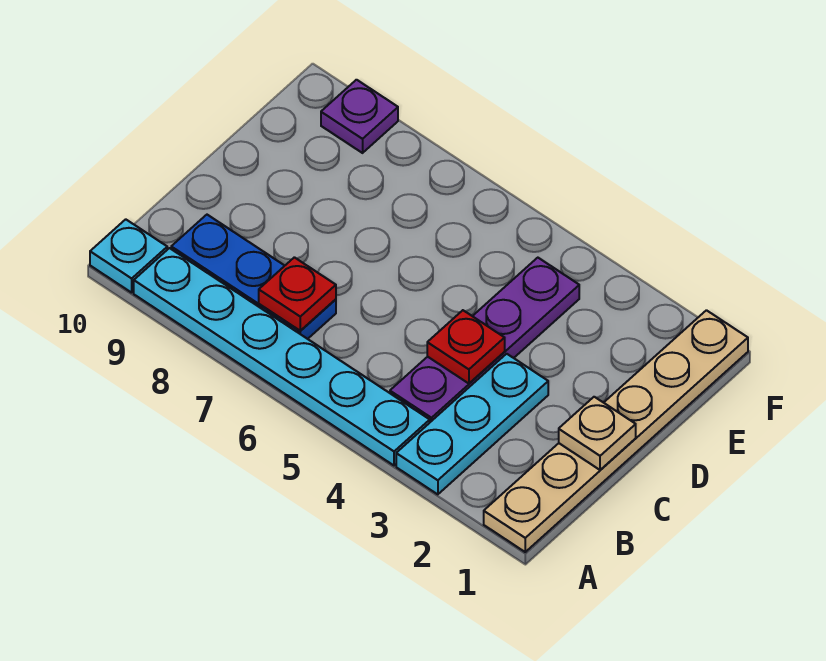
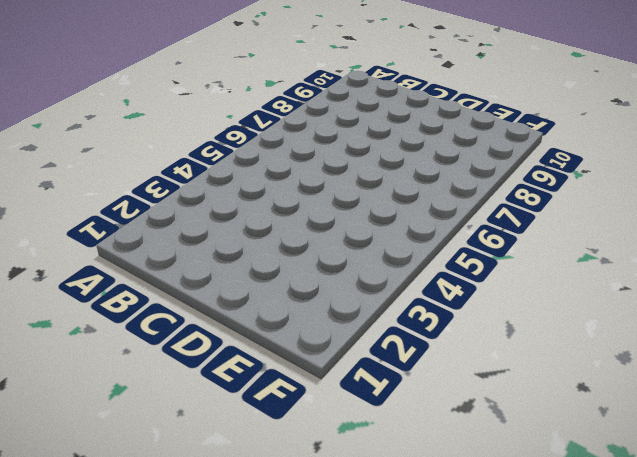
none -> tan plate A1:F1 level 1
none -> cyan plate A3:C3 level 1

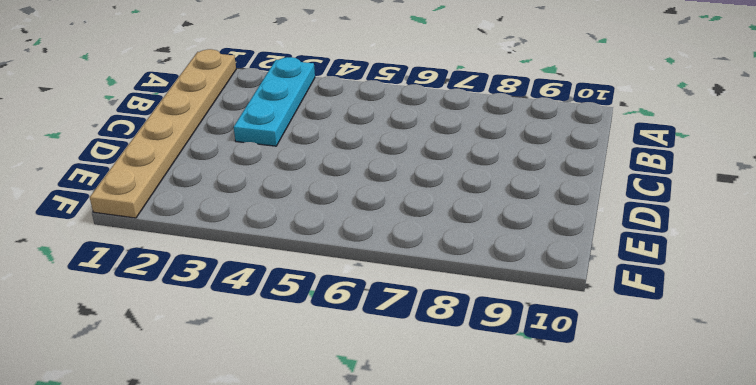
none -> cyan plate A4:A9 level 1
none -> cyan plate A10 level 1

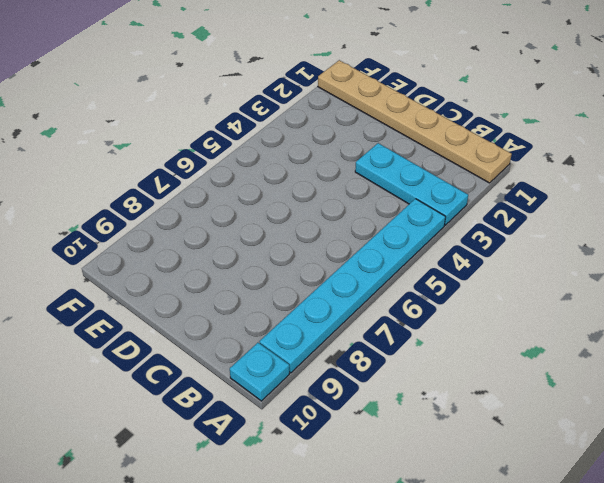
none -> purple plate B4:E4 level 1
none -> blue plate B7:B9 level 1

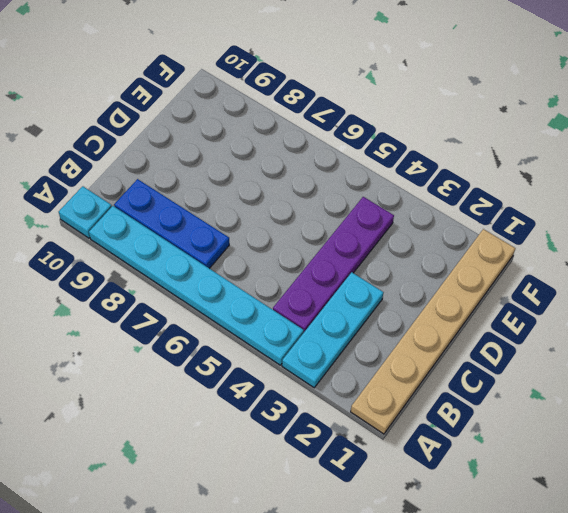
none -> purple plate F9 level 1
none -> red plate B7 level 2

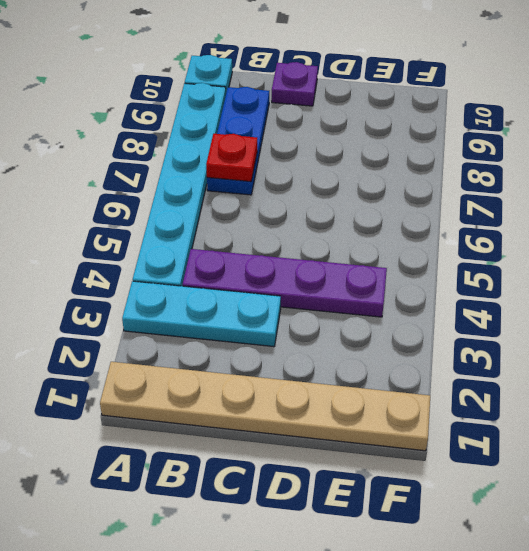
purple plate C10 level 1 -> purple plate F9 level 1
none -> tan plate C1 level 2
none -> red plate C4 level 2

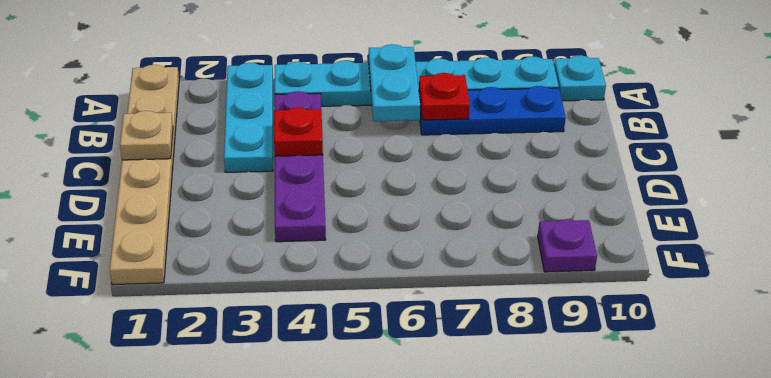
cyan plate A6:B6 level 2 -> none

